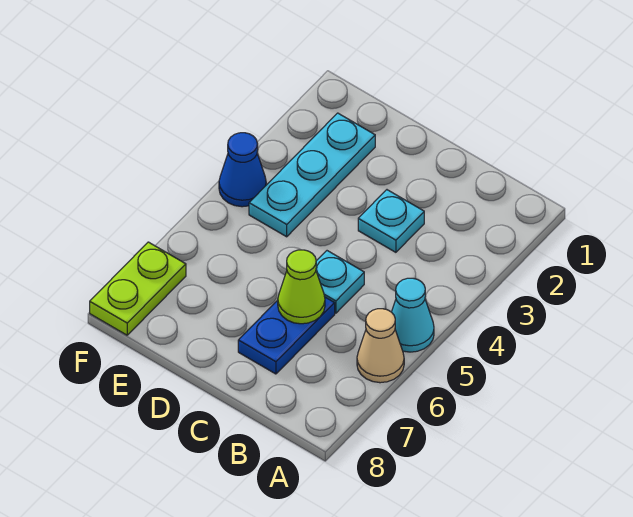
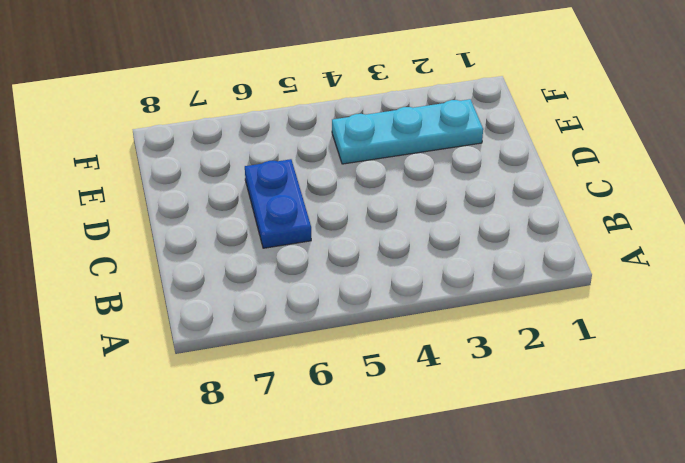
blue plate C6:D6 level 1 -> blue plate C6:C7 level 1
none -> cyan cone A5 level 1
none -> tan cone A6 level 1

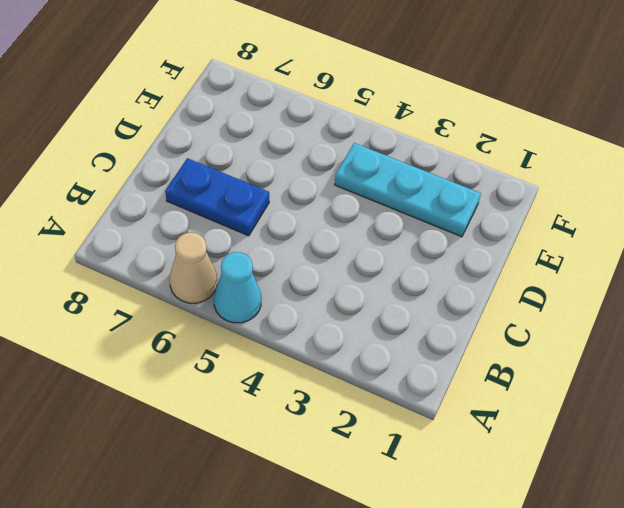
none -> cyan plate C3 level 1
none -> cyan plate C5 level 1

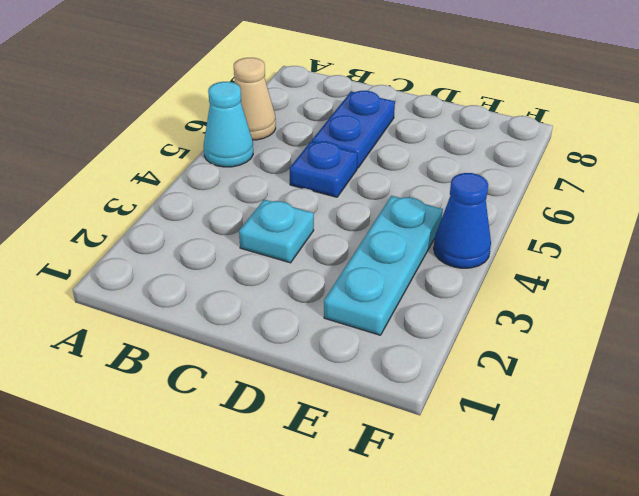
blue plate C5 level 1 -> cyan plate C5 level 1
none -> lime plate F7:F8 level 1
none -> lime cone C6 level 2

